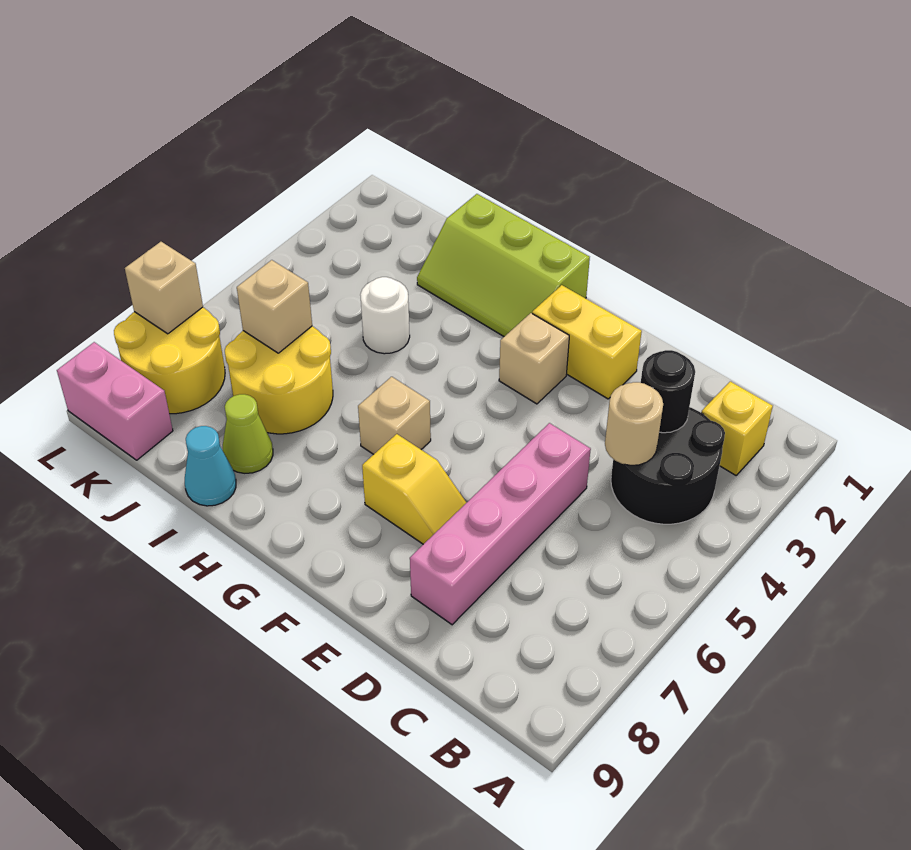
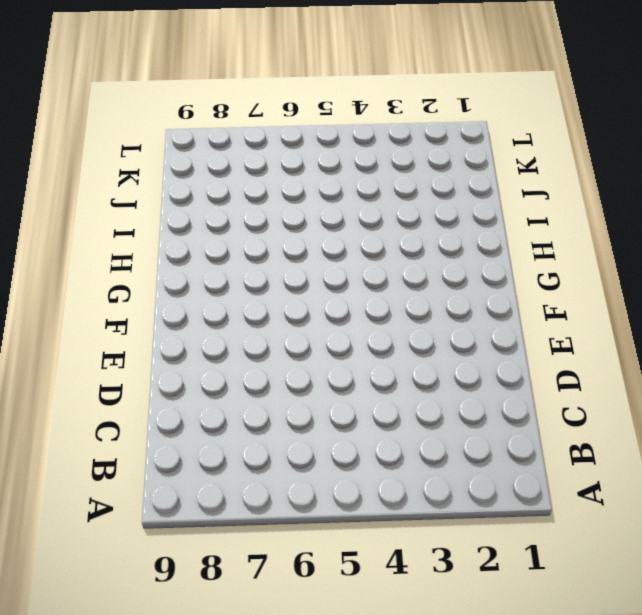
none -> yellow brick B2 level 1
none -> black round brick B3:C4 level 1
none -> pink brick D5:D8 level 1

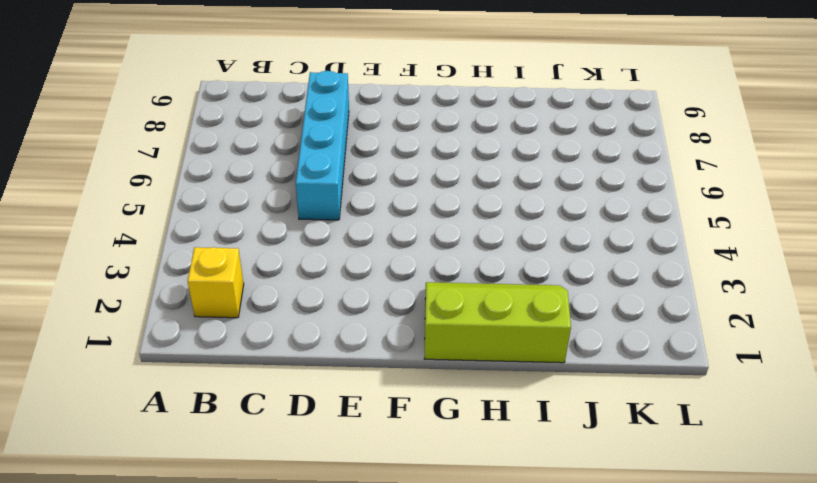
cyan brick D5:D8 level 1 -> pink brick D5:D8 level 1
none -> black round brick B3:C4 level 1
none -> yellow brick E2:F2 level 1
none -> yellow slope E7:F7 level 1 top F

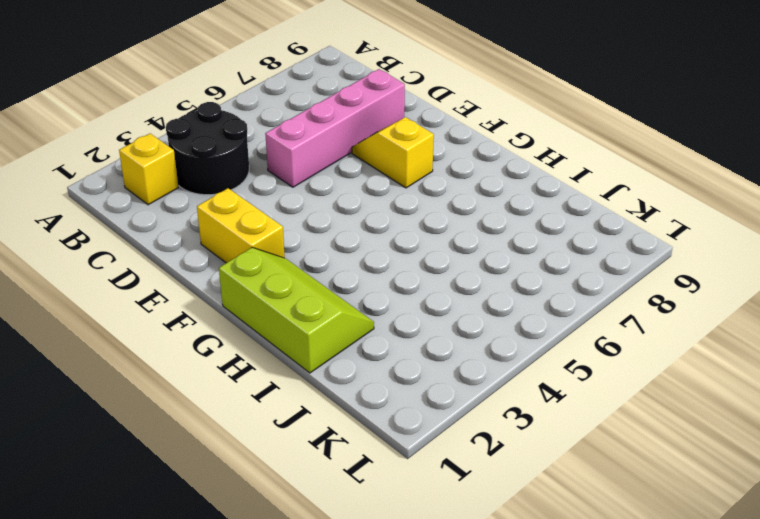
none -> tan brick F3 level 1
none -> tan brick G6 level 1
none -> white round brick I4 level 1

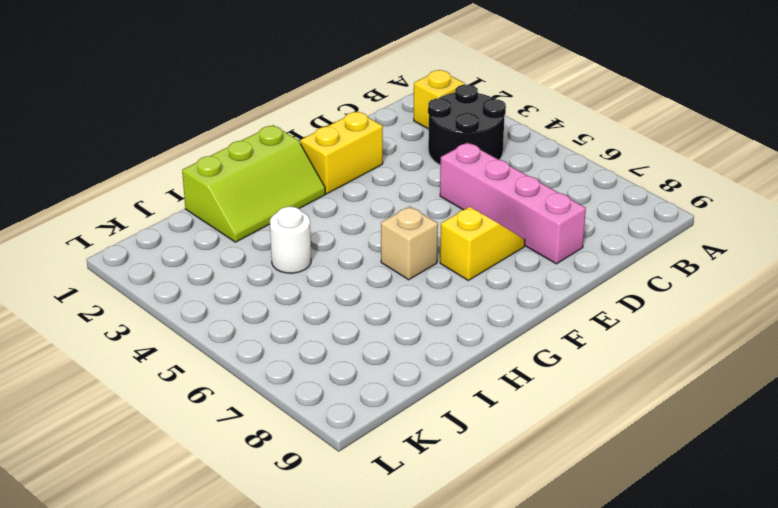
none -> tan brick F3 level 1
none -> yellow round brick I6:J7 level 1
none -> lime cone I8 level 1

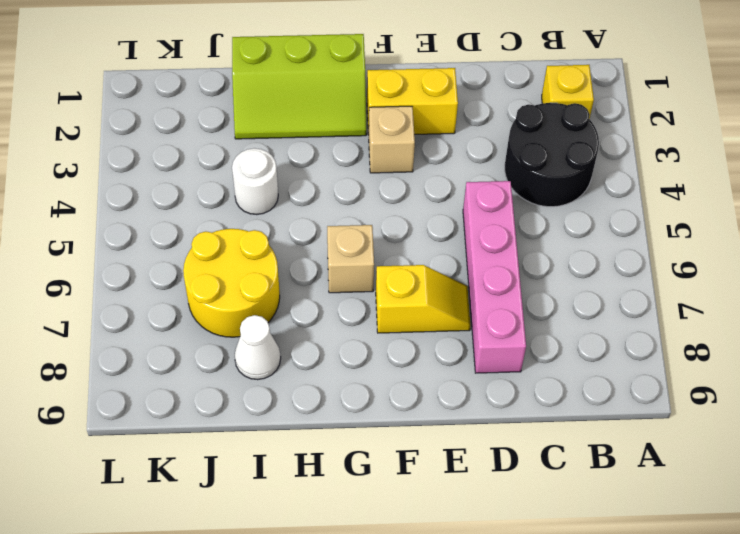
white cone I8 level 1 -> lime cone I8 level 1
none -> cyan cone I9 level 1
none -> yellow round brick K7:L8 level 1
none -> pink brick K9:L9 level 1

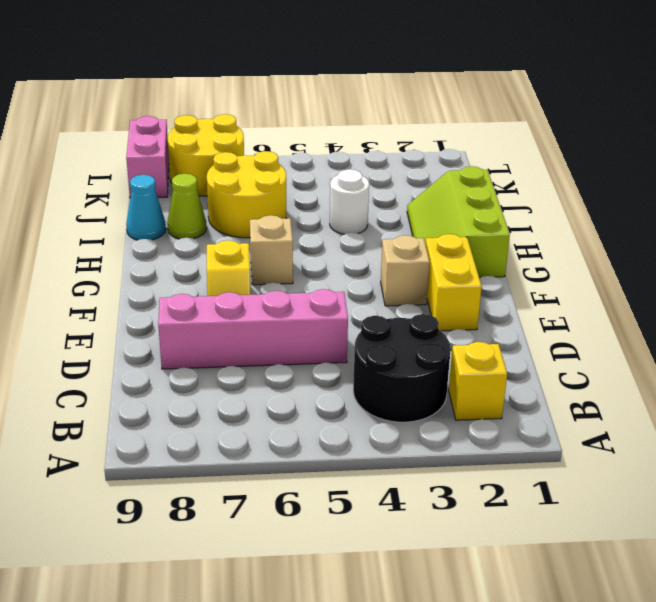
none -> black round brick C3 level 2
none -> tan round brick C4 level 2
none -> tan brick J6 level 2

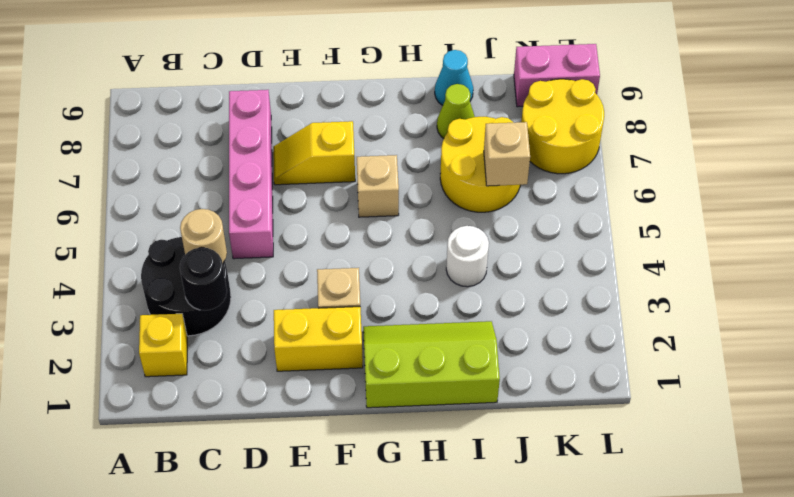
none -> tan brick L7 level 2

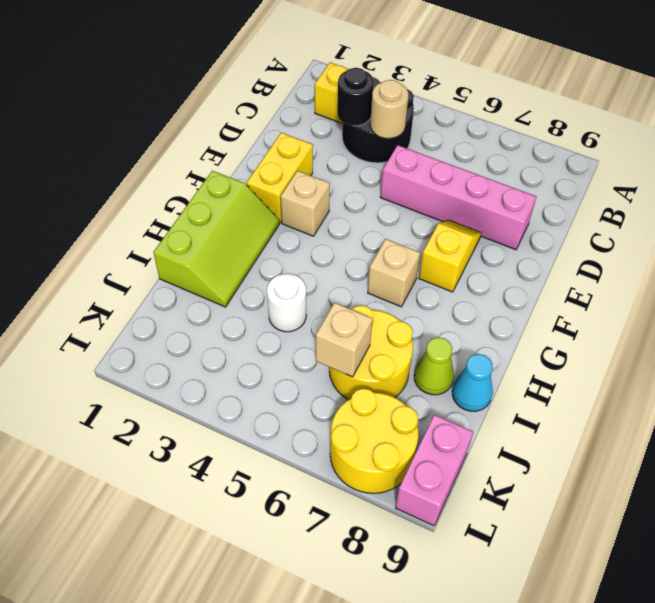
none -> tan brick L7 level 2

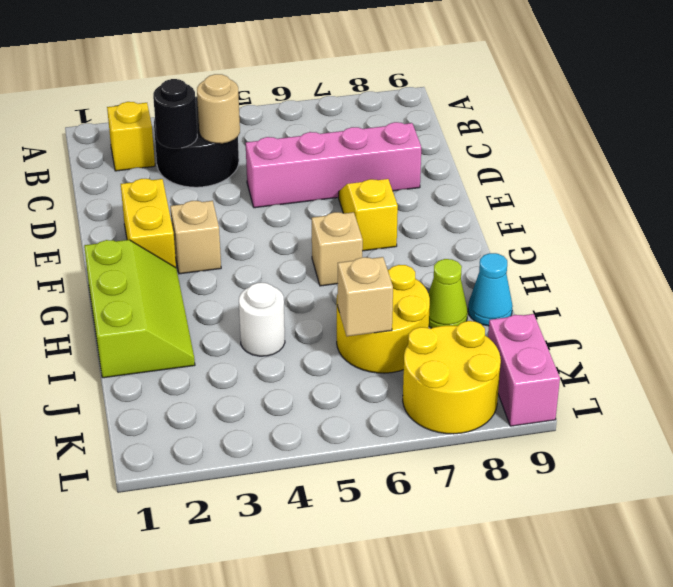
none -> tan brick L7 level 2

